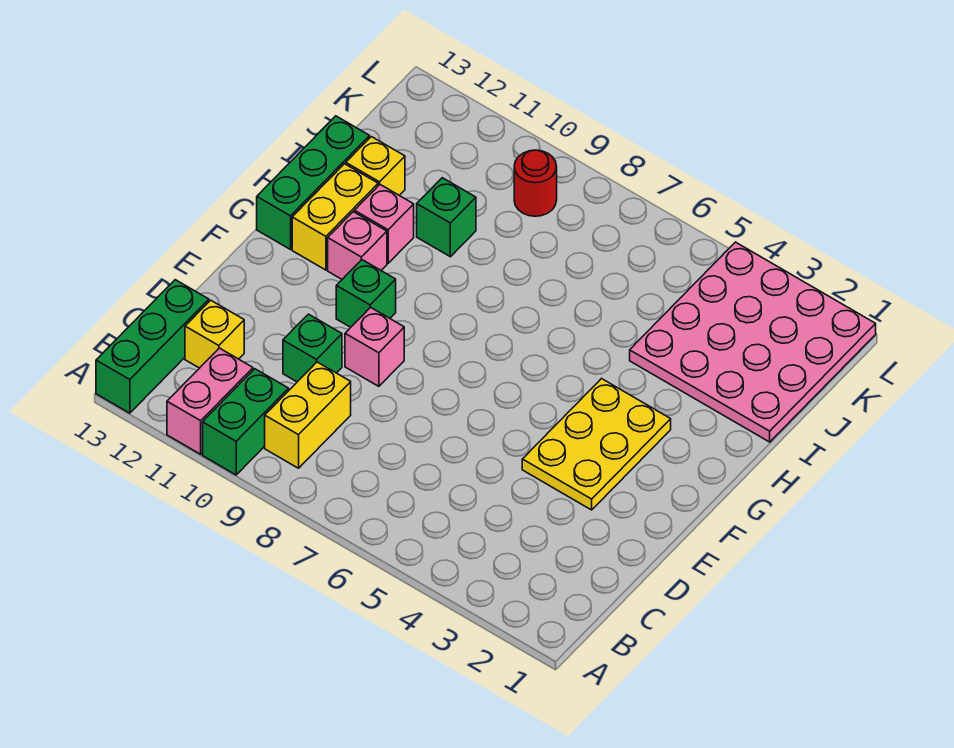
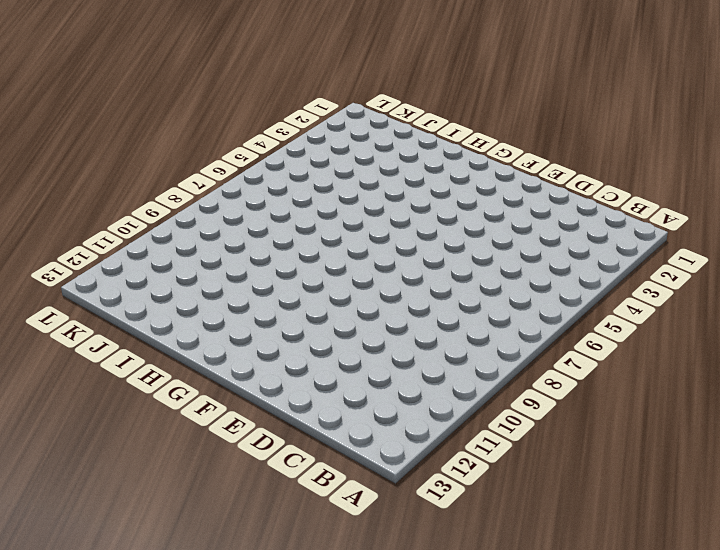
none -> green brick A10:B10 level 1
none -> pink brick A11:B11 level 1
none -> green brick A13:C13 level 1

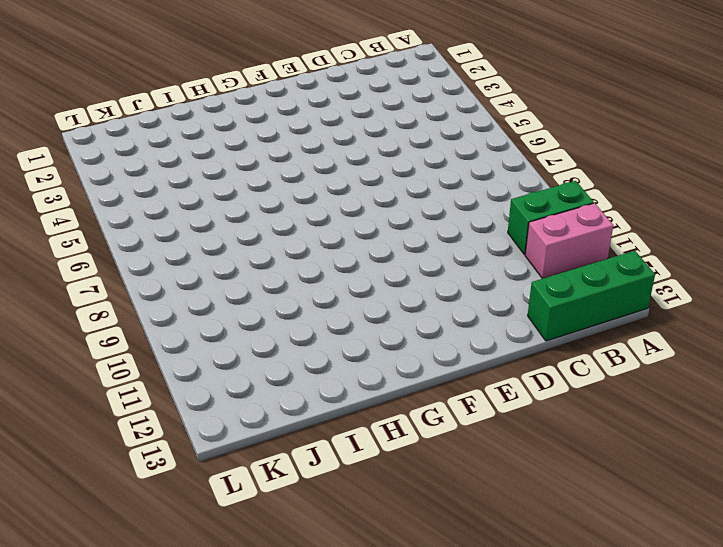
none -> yellow brick B9:C9 level 1
none -> yellow brick C12 level 1
none -> green brick D10 level 1

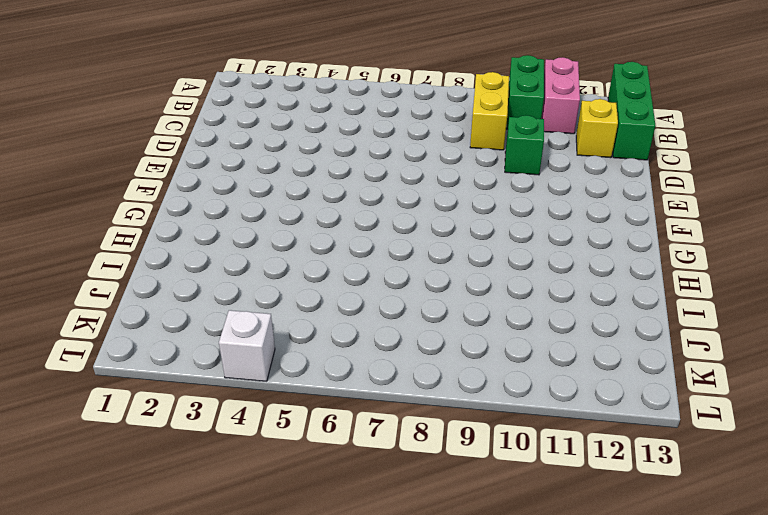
white brick L4 level 1 -> pink plate I1:L4 level 1
none -> yellow plate E3:G4 level 1
none -> pink brick E9 level 1
none -> green brick F10 level 1

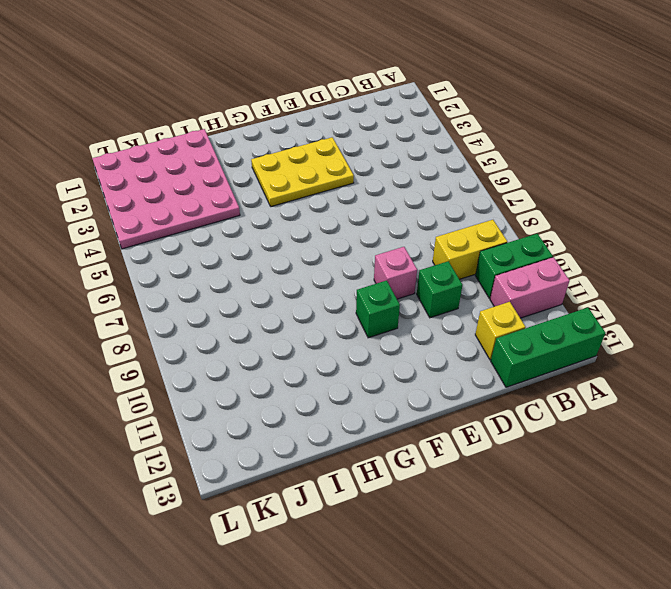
none -> pink brick G11 level 1
none -> yellow brick G12:H12 level 1
none -> green brick G13:I13 level 1

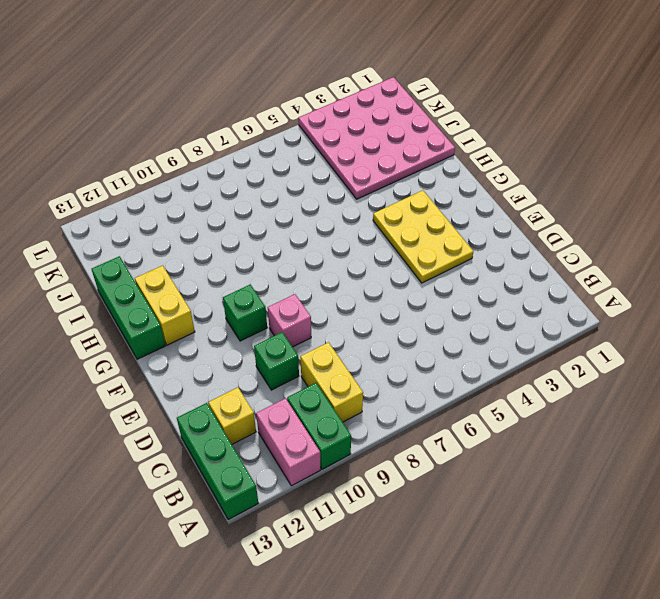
none -> pink brick G11 level 1
none -> pink brick H11 level 1
none -> green brick I10 level 1

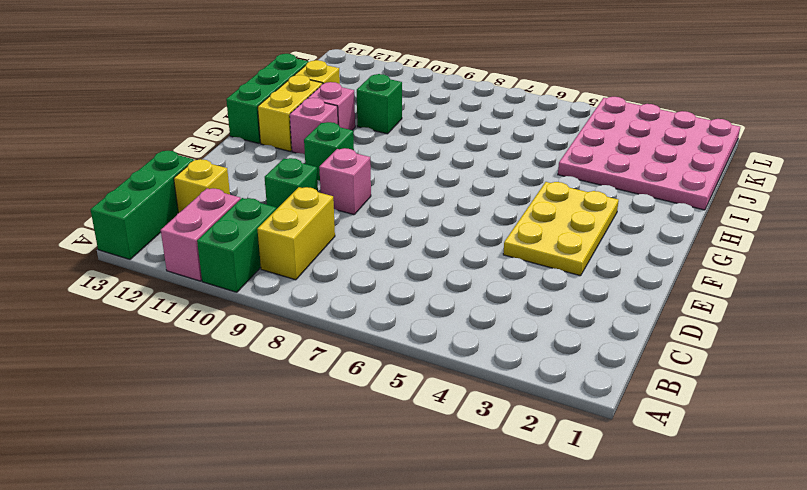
none -> red round brick K9 level 1

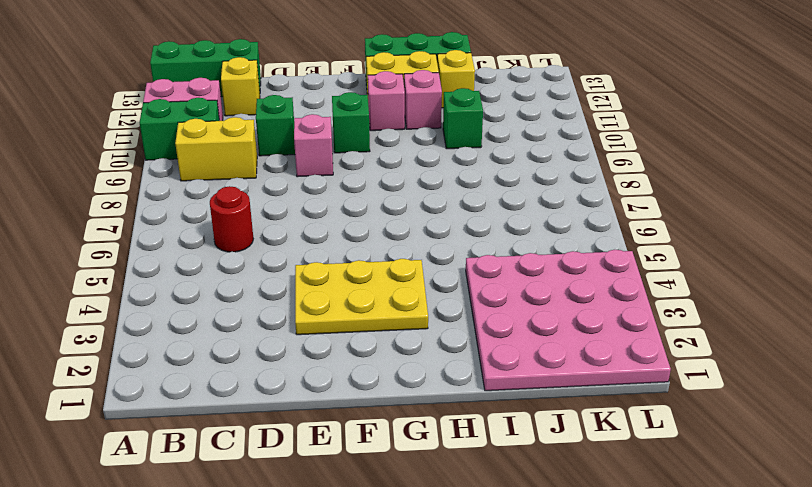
red round brick C6 level 1 -> red round brick K9 level 1

